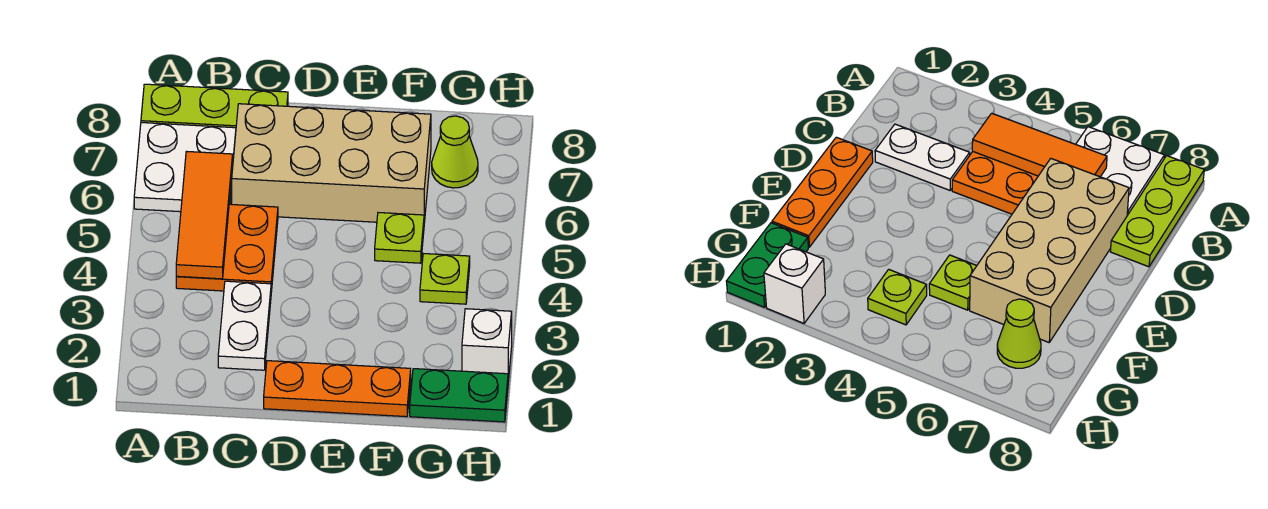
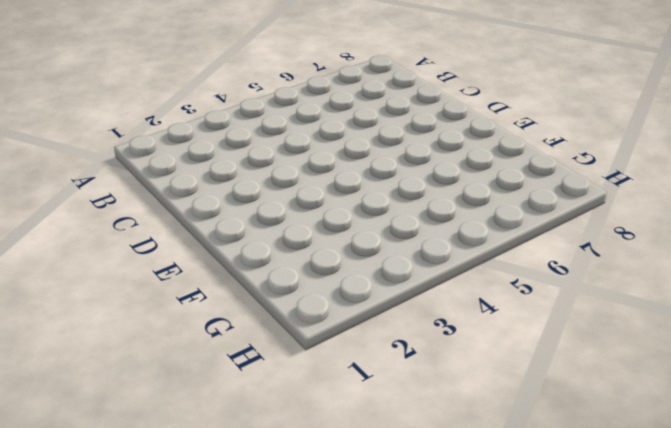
none -> white plate A6:B7 level 1
none -> lime plate A8:C8 level 1
none -> orange plate B4:C5 level 1

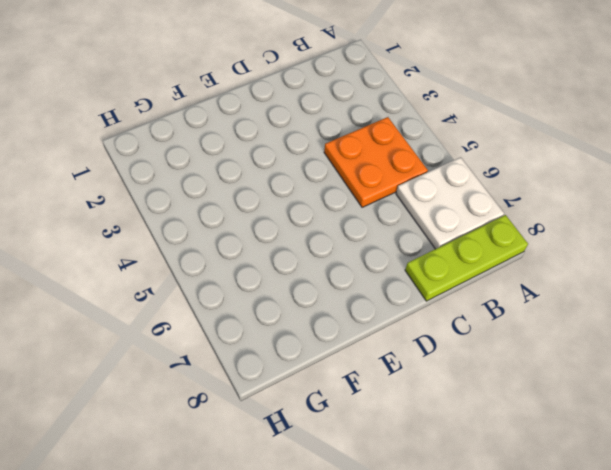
none -> white plate C2:C3 level 1
none -> tan brick C6:F7 level 1
none -> orange plate D1:F1 level 1

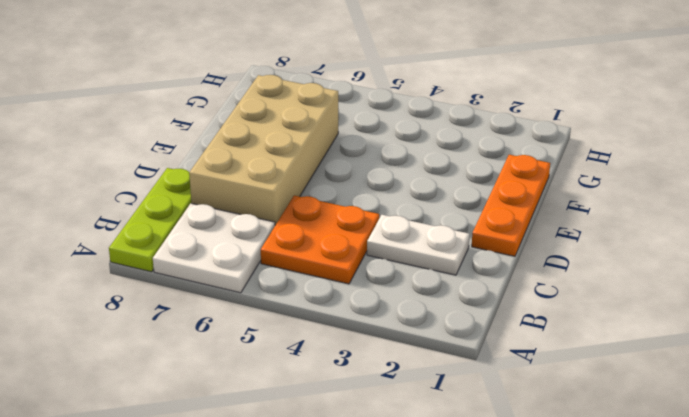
none -> lime plate F5 level 1
none -> green plate G1:H1 level 1
none -> lime plate G4 level 1

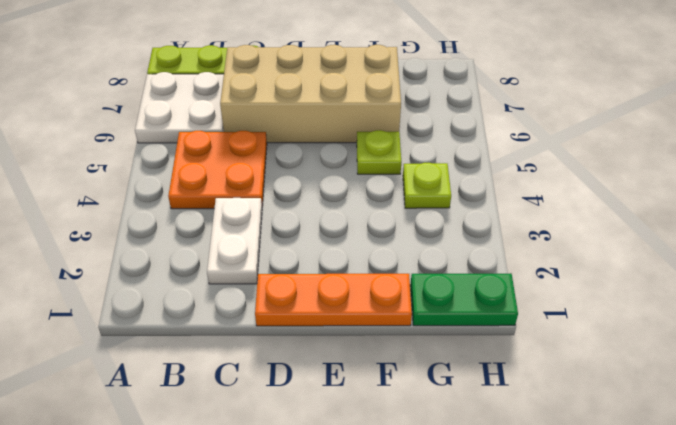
none -> lime cone G7 level 1
none -> white brick H2 level 1
none -> orange tile B4:B6 level 2

